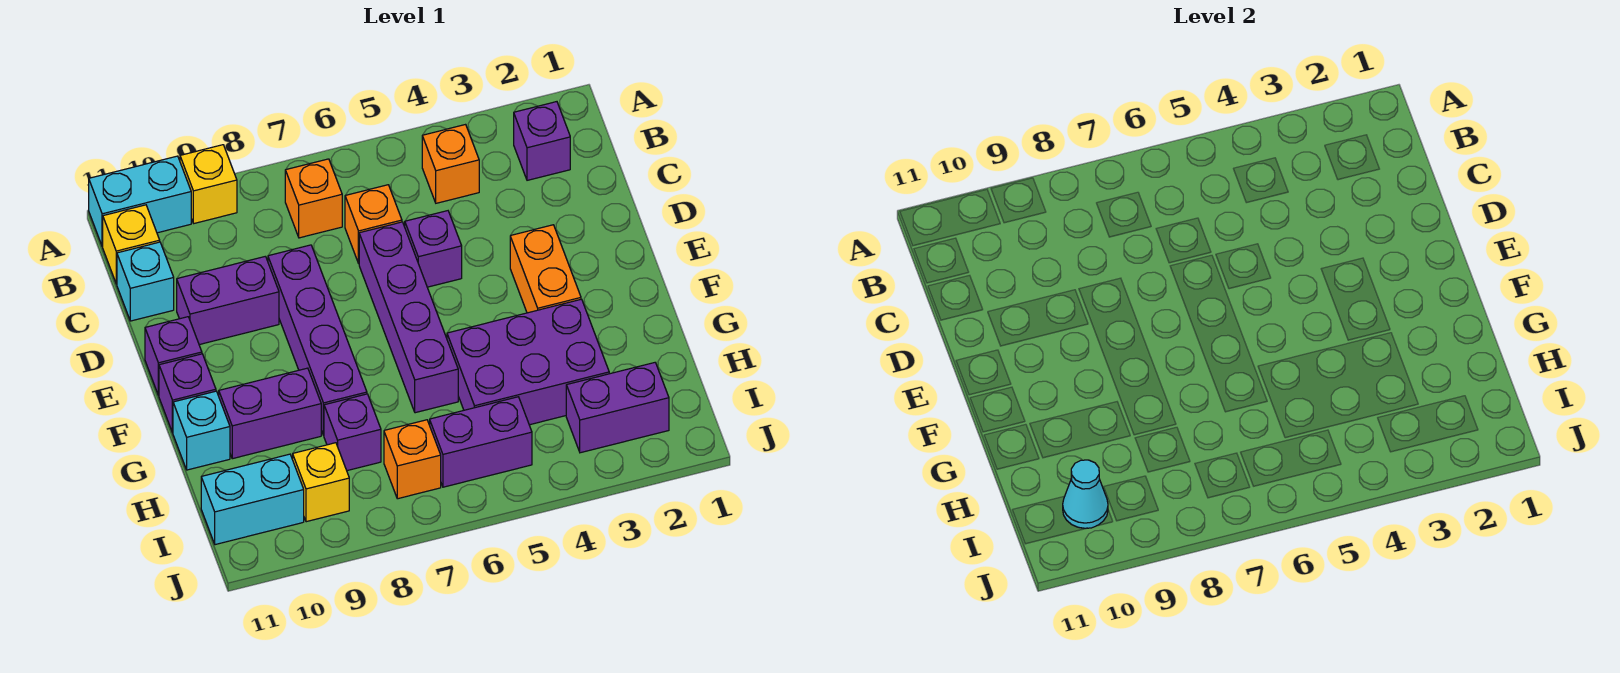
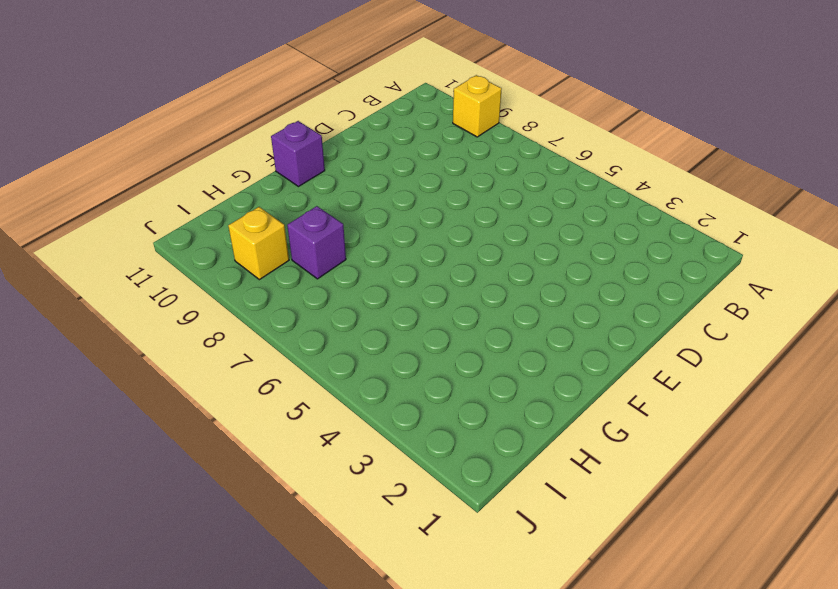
none -> cyan brick A10:A11 level 1
none -> purple brick B2 level 1
none -> orange brick B4 level 1

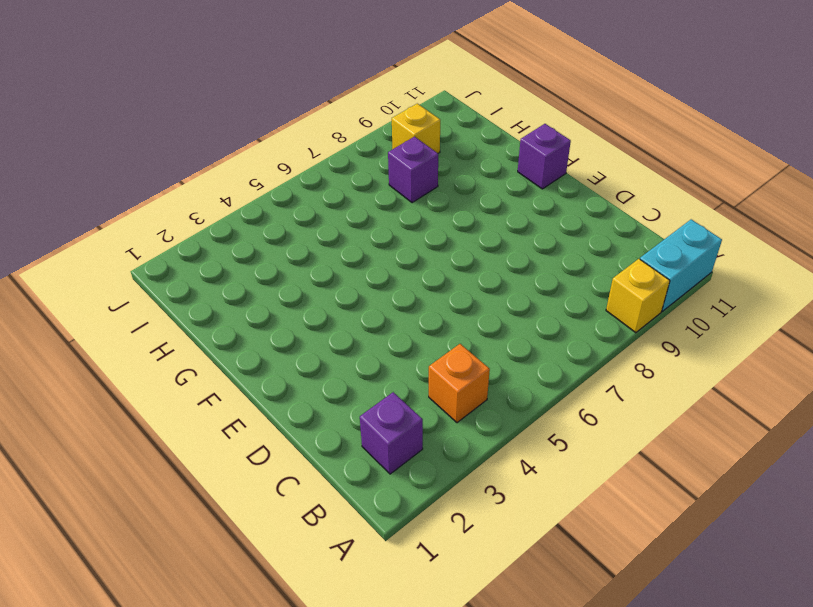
none -> orange brick B7 level 1
none -> yellow brick B11 level 1
none -> orange brick C6 level 1

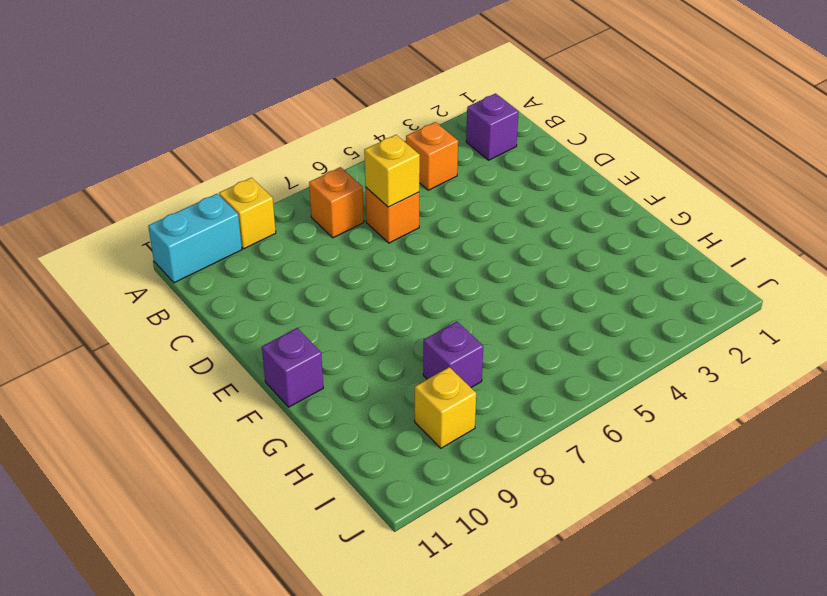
yellow brick C6 level 2 -> yellow brick B11 level 1
none -> cyan brick C11 level 1
none -> purple brick D5 level 1
none -> purple brick D6:G6 level 1

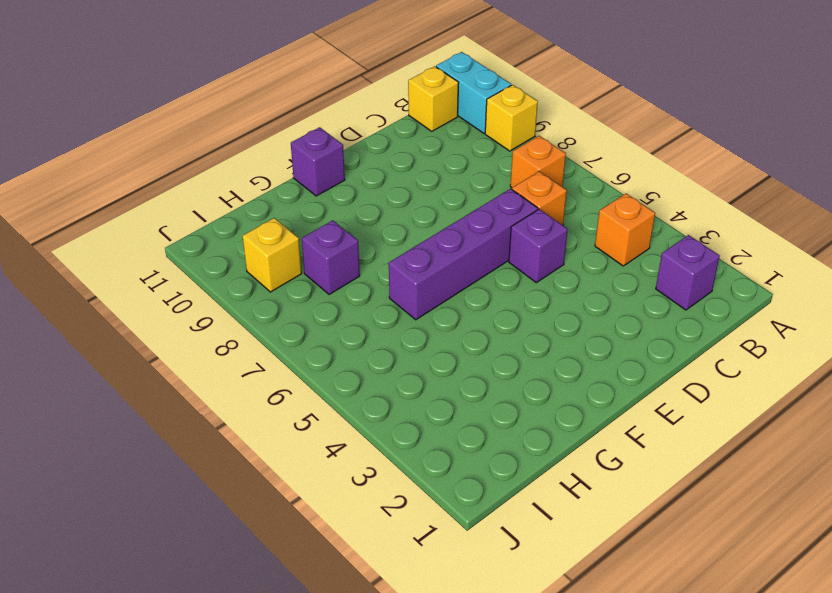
none -> cyan brick C11 level 1
none -> purple brick D8:G8 level 1
none -> purple brick D9:D10 level 1

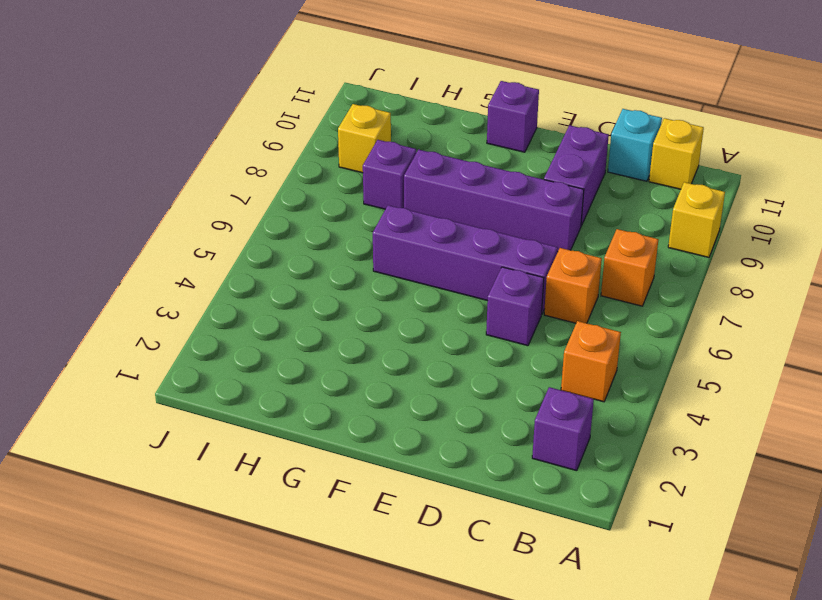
none -> cyan brick A10:A11 level 1
none -> orange brick E3:F3 level 1
none -> purple brick E11 level 1

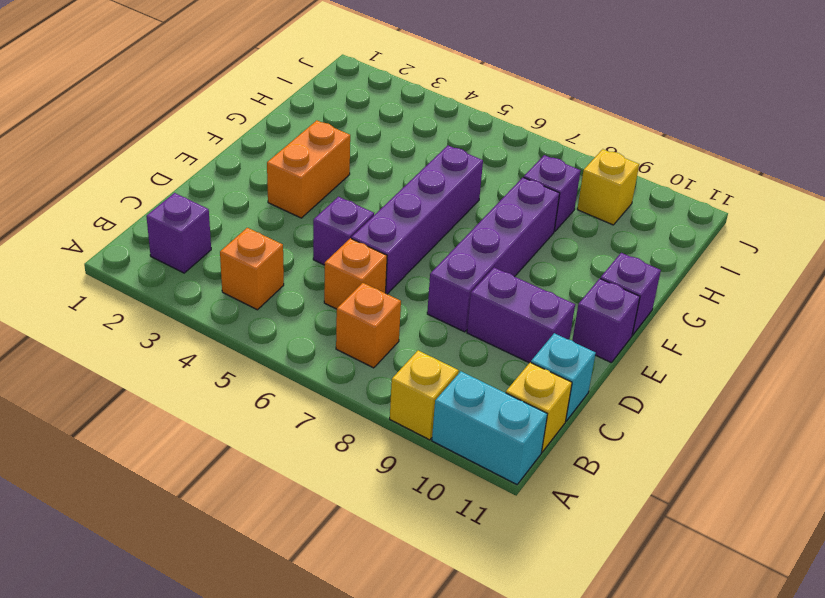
none -> purple brick G3:H5 level 1
none -> purple brick G9:G10 level 1
none -> cyan brick G11 level 1

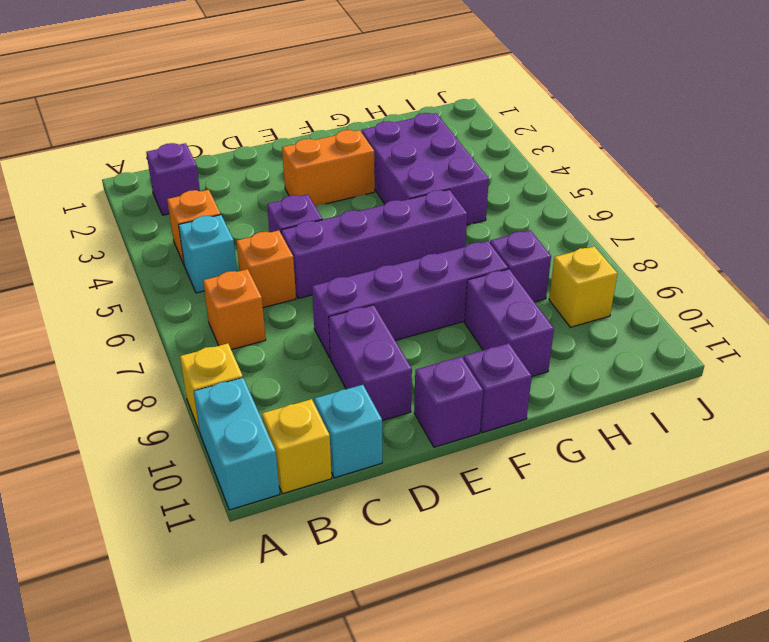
cyan brick B5 level 1 -> cyan brick G11 level 1
none -> purple brick I2:I3 level 1
none -> purple brick I5:I6 level 1
none -> orange brick I7 level 1

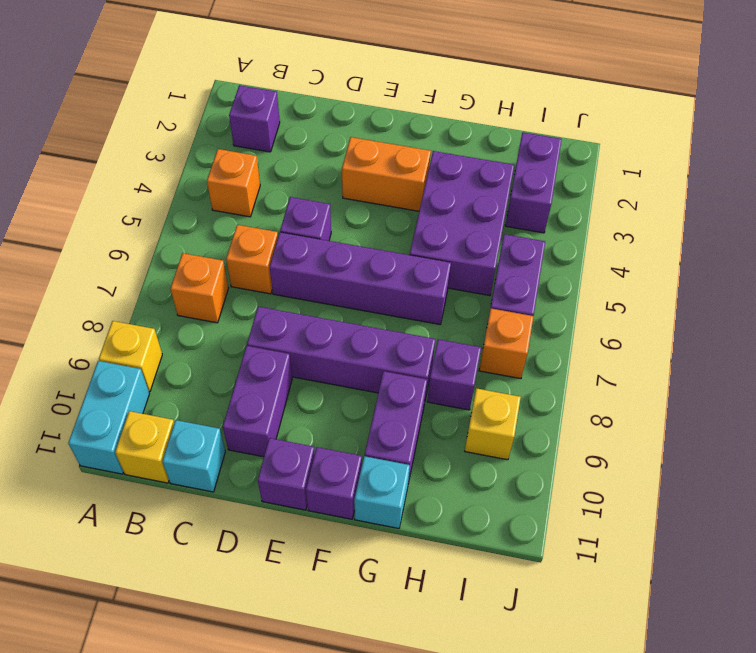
none -> cyan brick I10:I11 level 1
none -> cyan cone I10 level 2

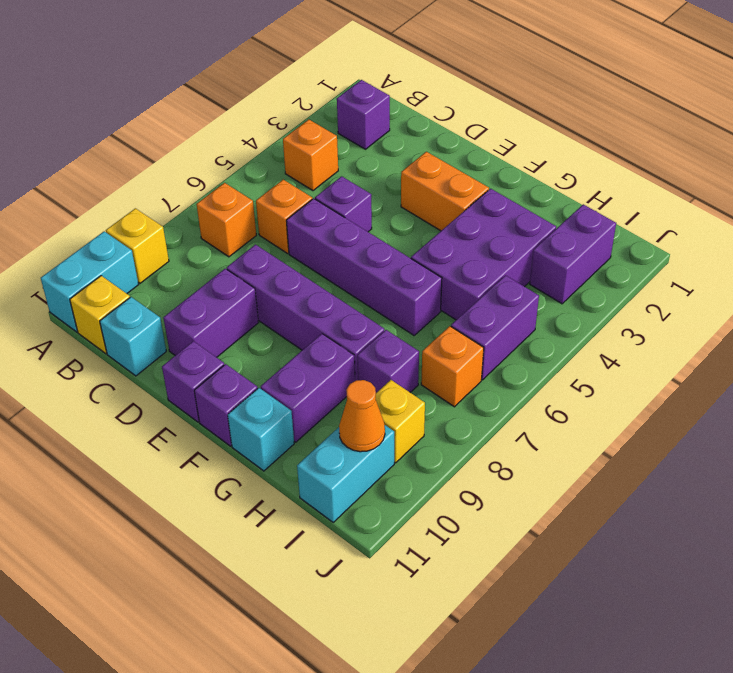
orange cone I10 level 2 -> cyan cone I10 level 2

